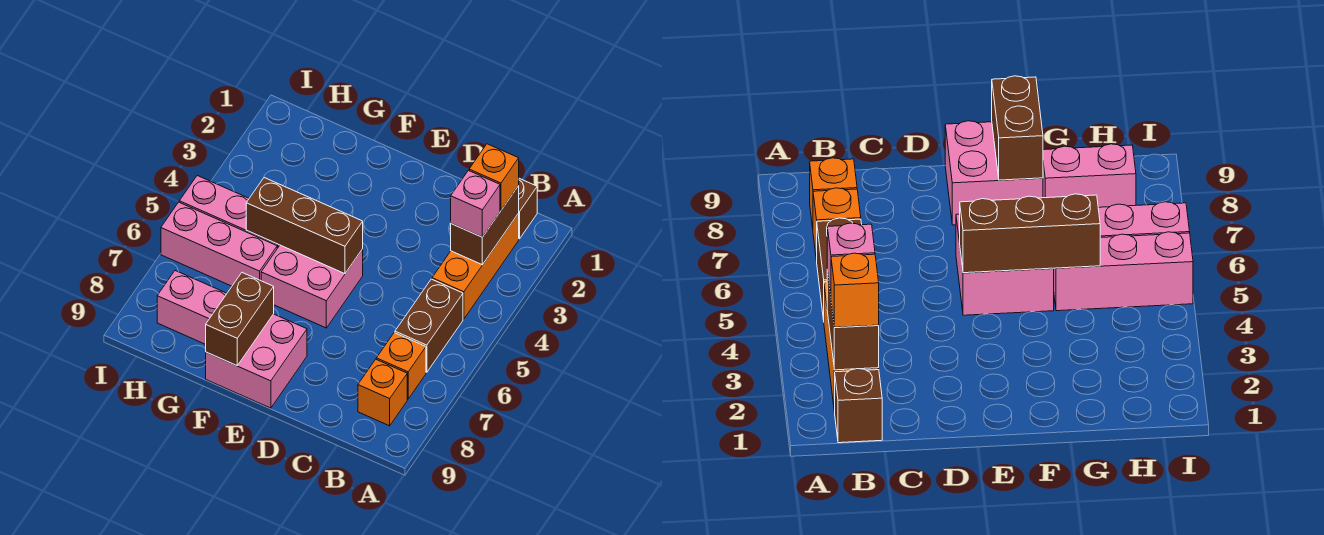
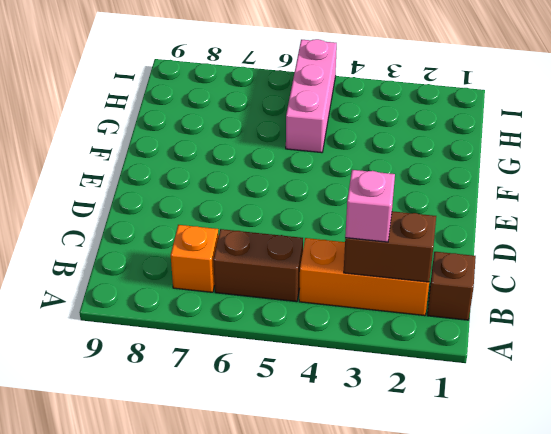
none -> orange brick B8 level 1
none -> pink brick E5:F6 level 1
none -> pink brick E8:F9 level 1

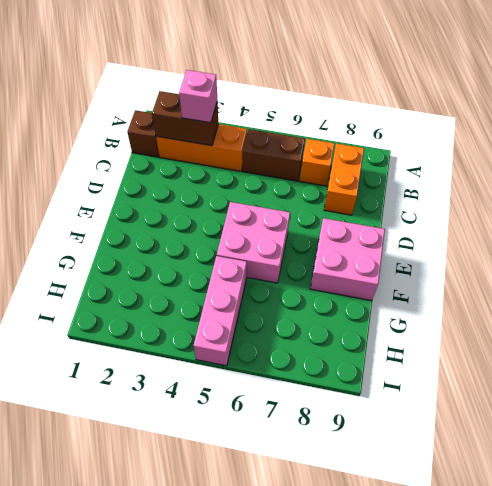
orange brick B8:C8 level 1 -> orange brick B8 level 1
none -> pink brick G6:I6 level 1
none -> pink brick G8:H8 level 1
none -> brown brick E5:G5 level 2

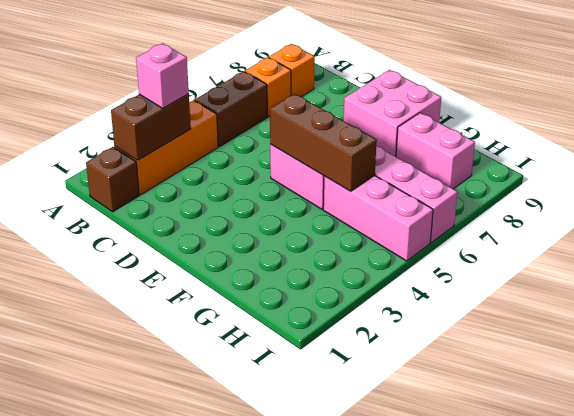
none -> brown brick F8:F9 level 2
none -> orange brick B2 level 3

